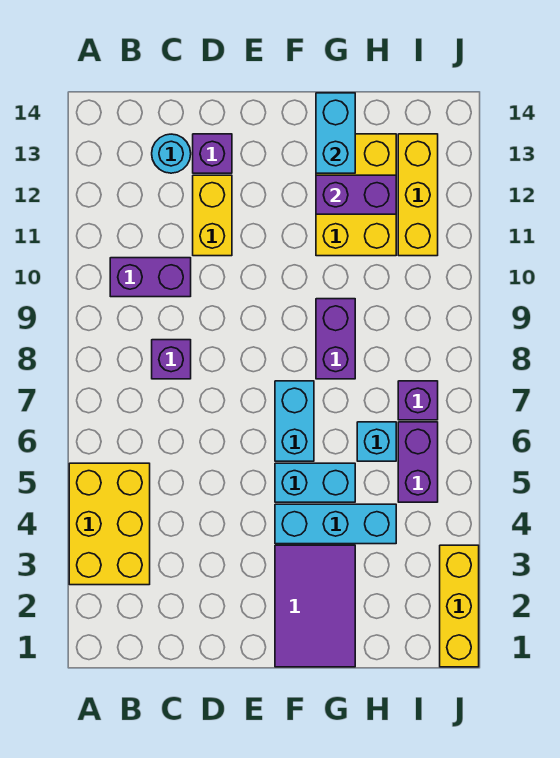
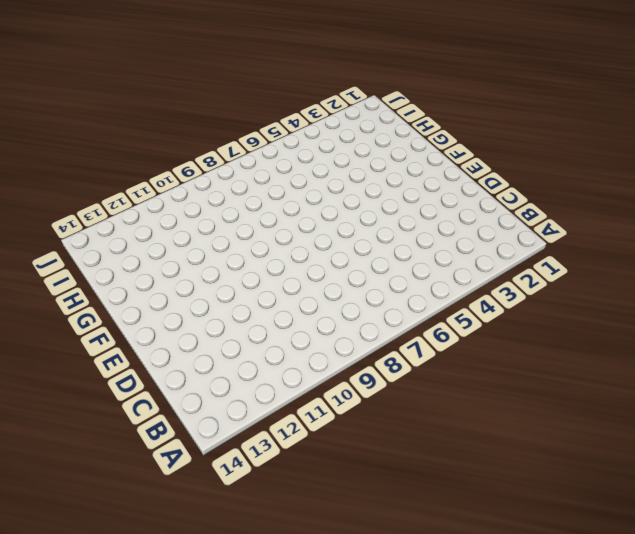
none -> yellow brick A3:B5 level 1
none -> purple brick B10:C10 level 1
none -> purple brick C8 level 1

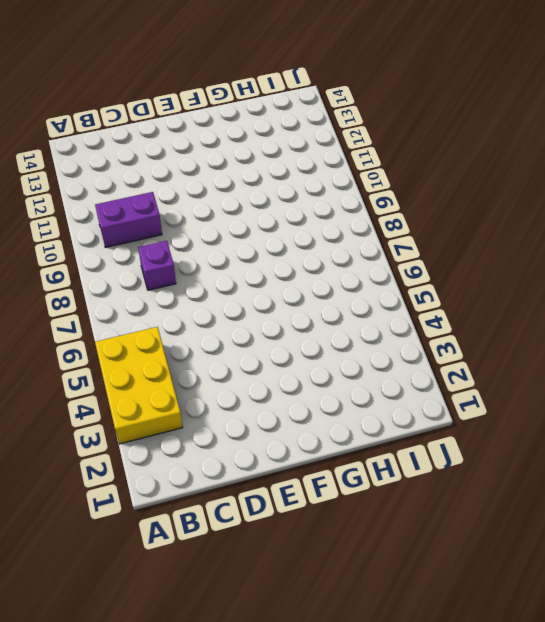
none -> cyan round brick C13 level 1
none -> yellow brick D11:D12 level 1
none -> purple brick D13 level 1

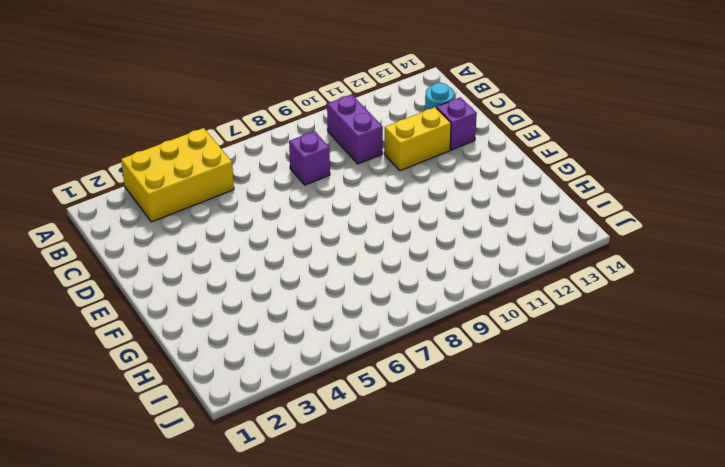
none -> purple tile F1:G3 level 1
none -> cyan brick F4:H4 level 1
none -> cyan brick F5:G5 level 1

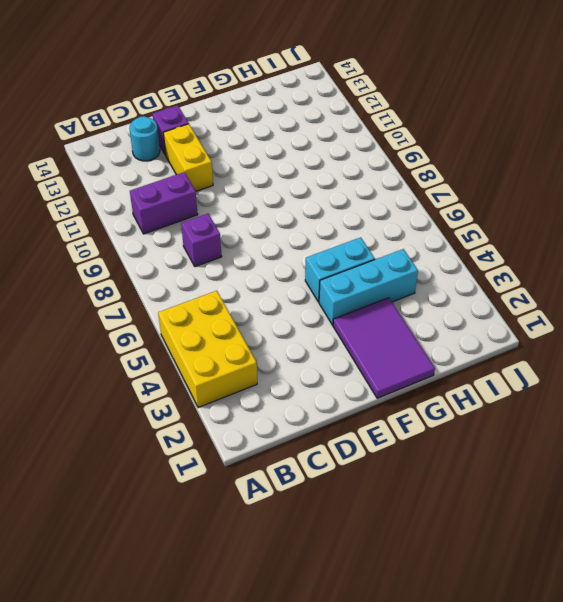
none -> cyan brick F6:F7 level 1
none -> purple brick G8:G9 level 1
none -> yellow brick G11:H13 level 1

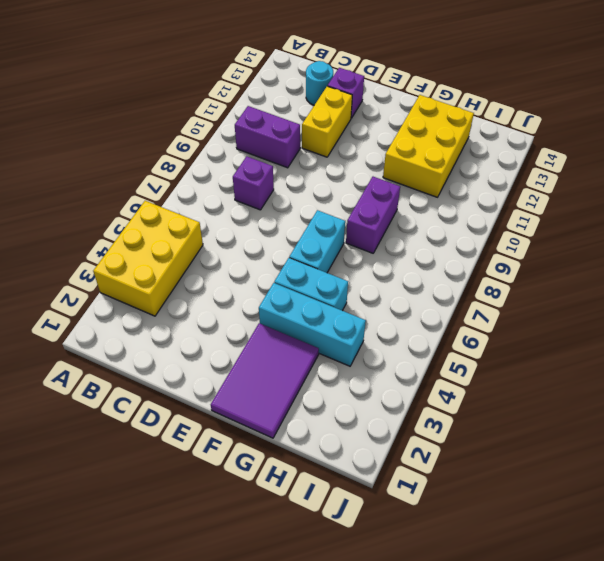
none -> cyan brick H6 level 1
none -> purple brick I5:I6 level 1
none -> purple brick I7 level 1

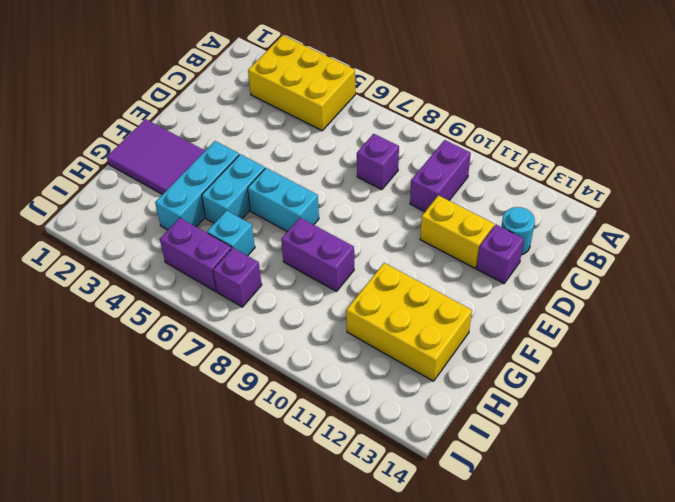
none -> yellow brick I11:I13 level 1
none -> yellow brick J1:J3 level 1
none -> purple brick G12:H12 level 2

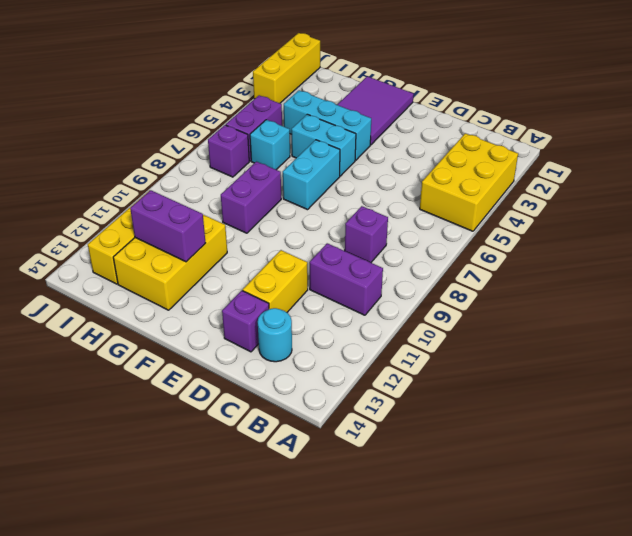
none -> cyan brick G13:G14 level 2

